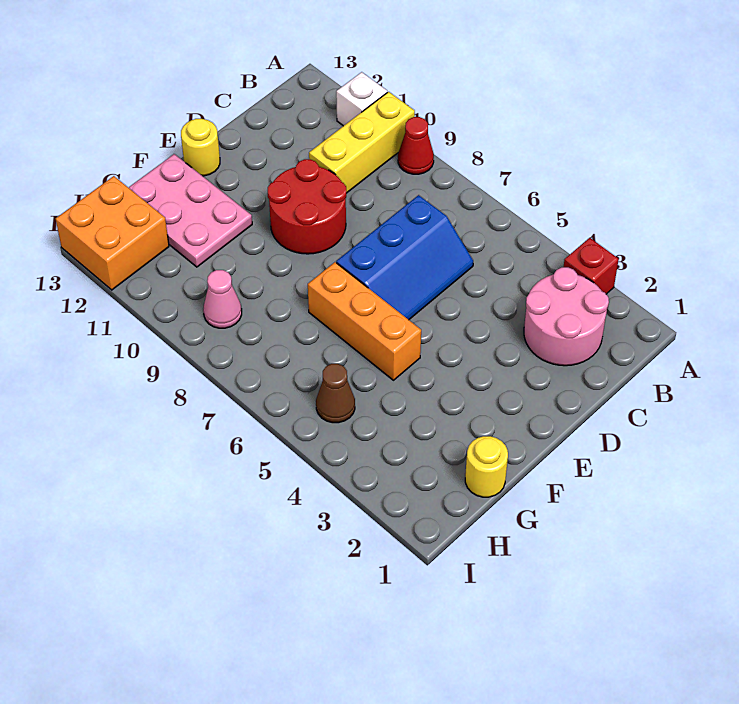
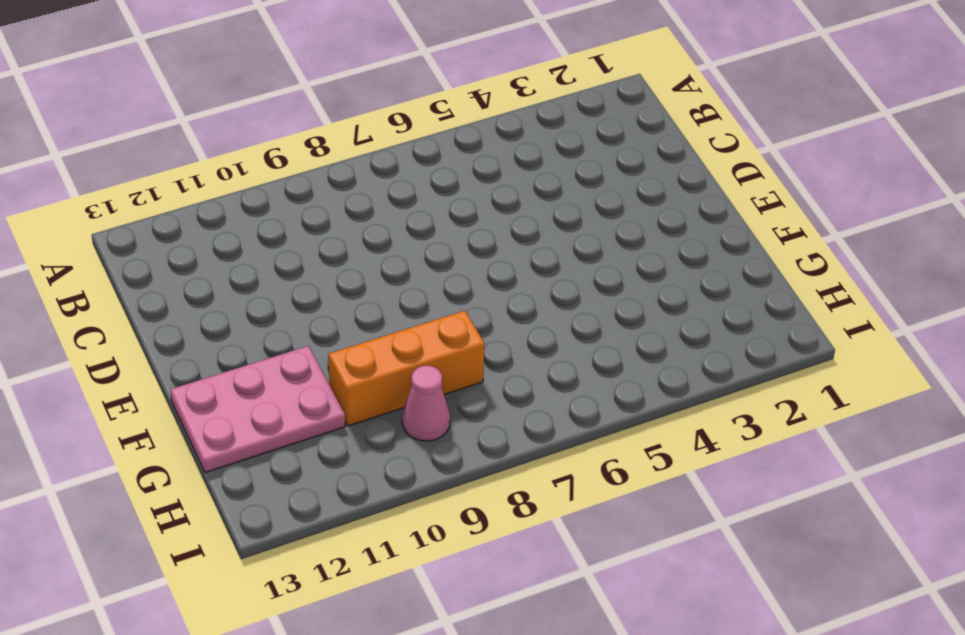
orange brick G8:G10 level 1 -> orange brick F5:F7 level 1
none -> red brick A3 level 1
none -> red cone A9 level 1
none -> yellow brick A10:C10 level 1

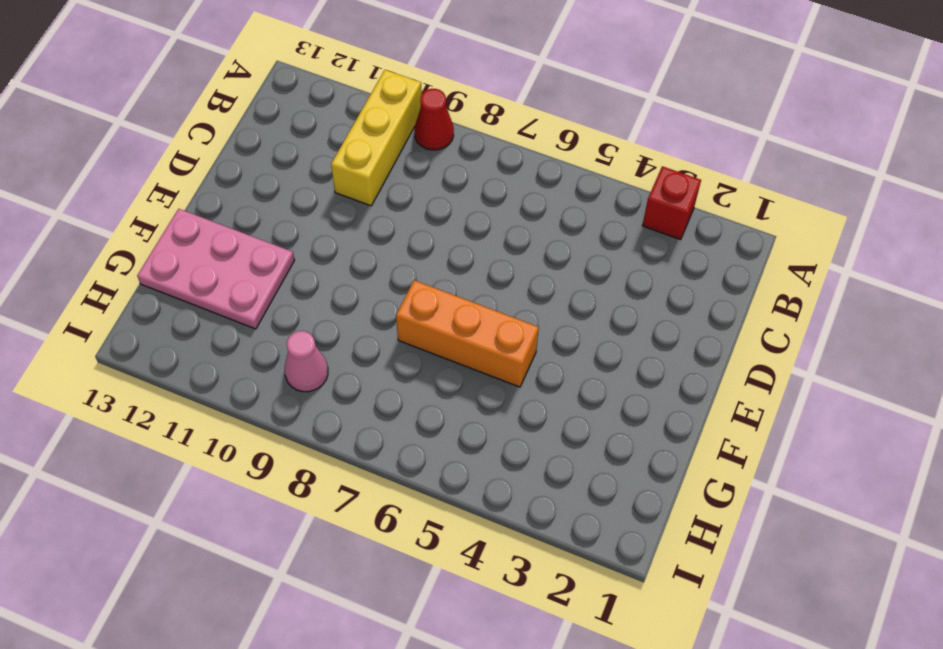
none -> white brick A11 level 1
none -> pink round brick B2:C3 level 1
none -> blue slope C6:E7 level 1 top 7

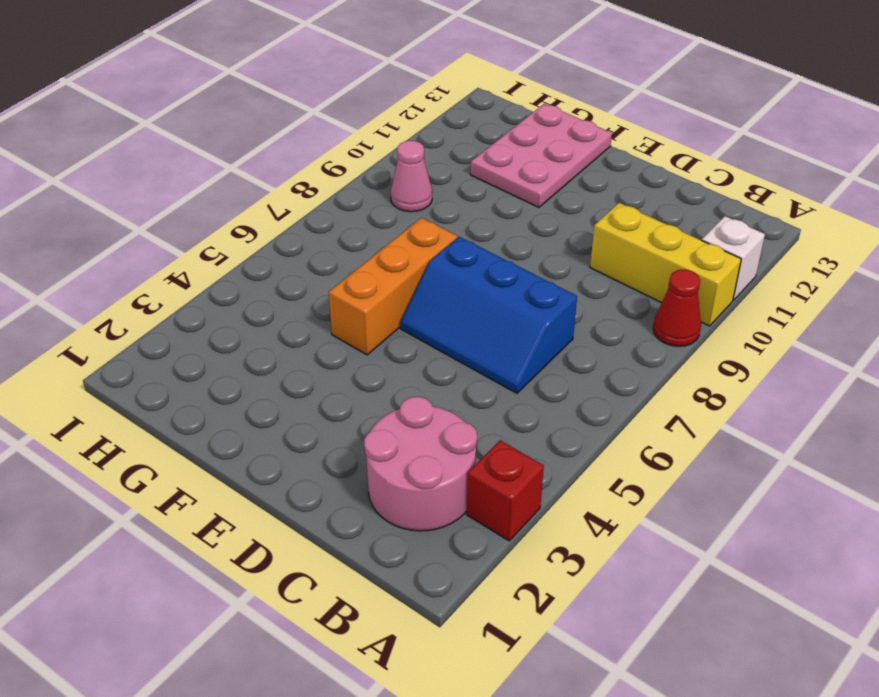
none -> red round brick D9:E10 level 1
none -> yellow round brick E13 level 1
none -> yellow round brick G1 level 1

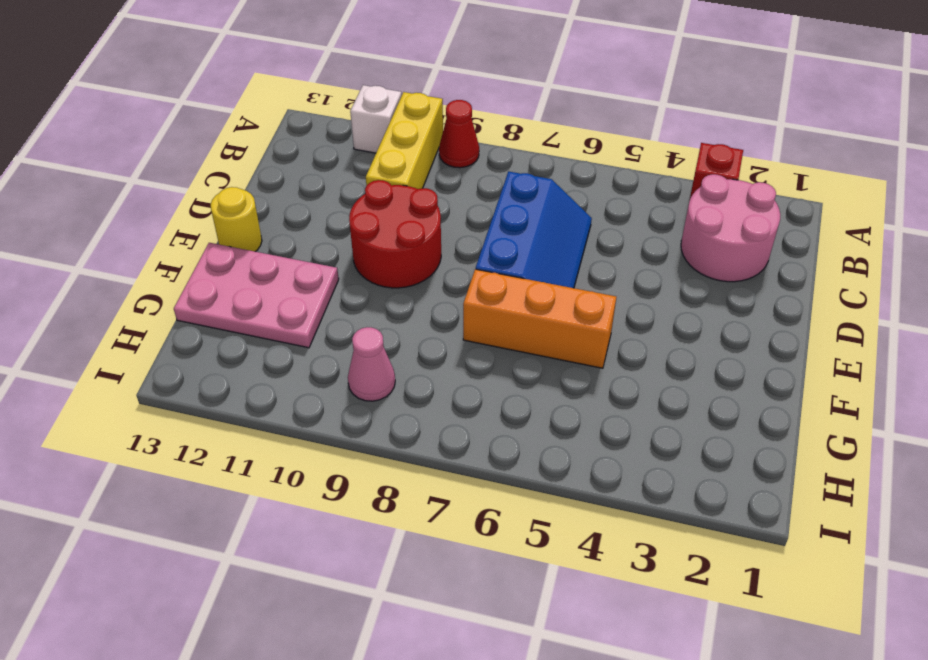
none -> yellow round brick G1 level 1
none -> brown cone H5 level 1
none -> orange brick H12:I13 level 1

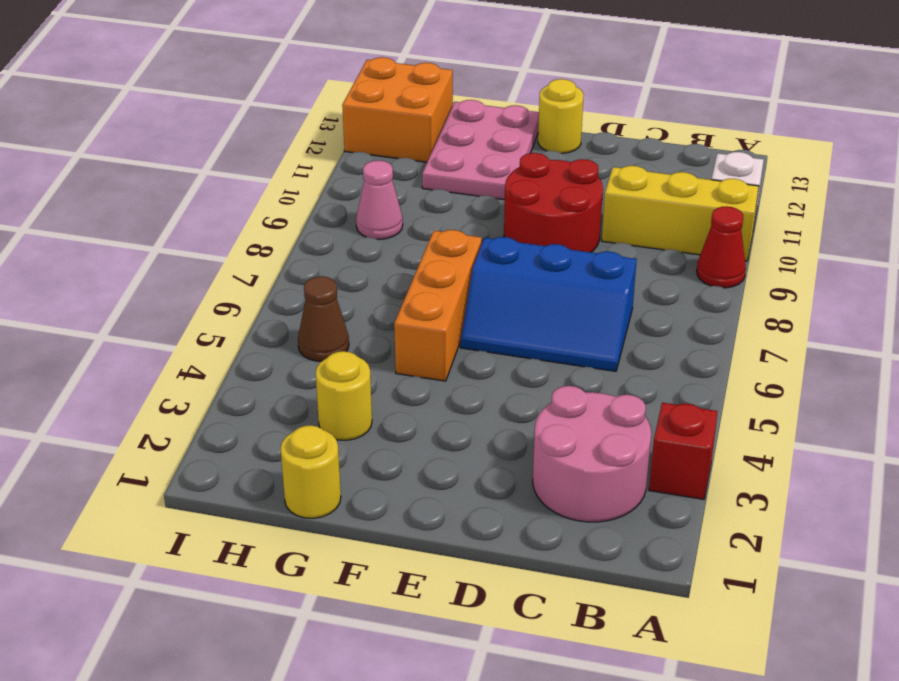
yellow round brick G3 level 1 -> none

